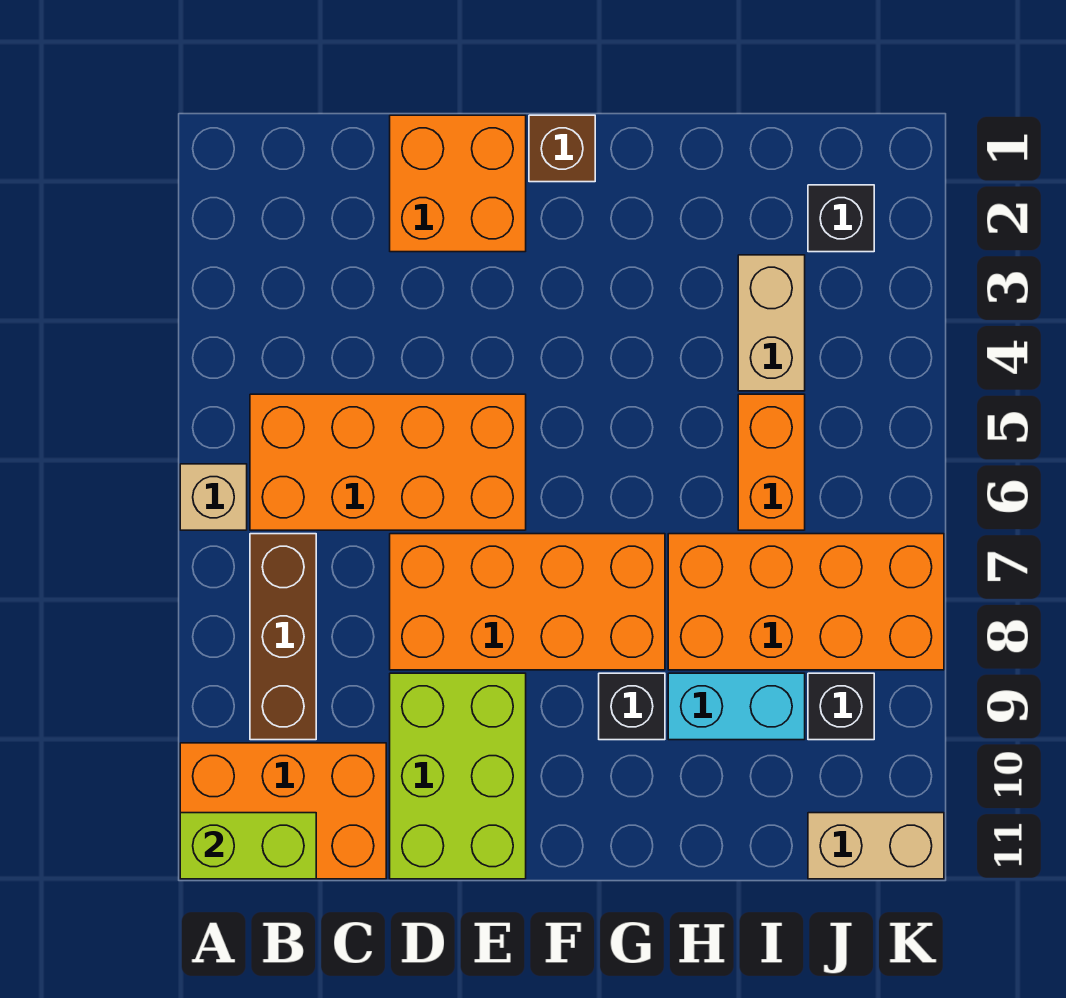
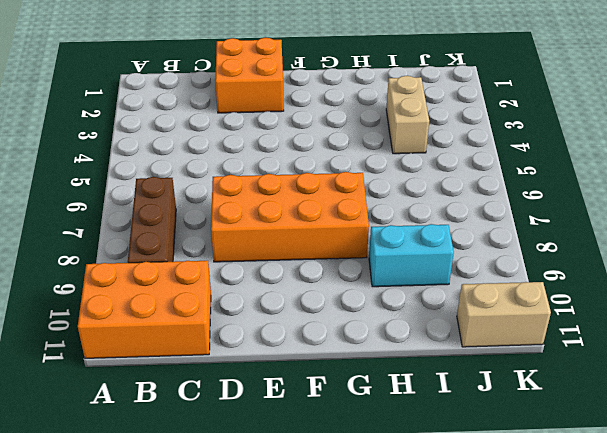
none -> tan brick A6 level 1
none -> orange brick B5:E6 level 1
none -> lime brick D9:E11 level 1

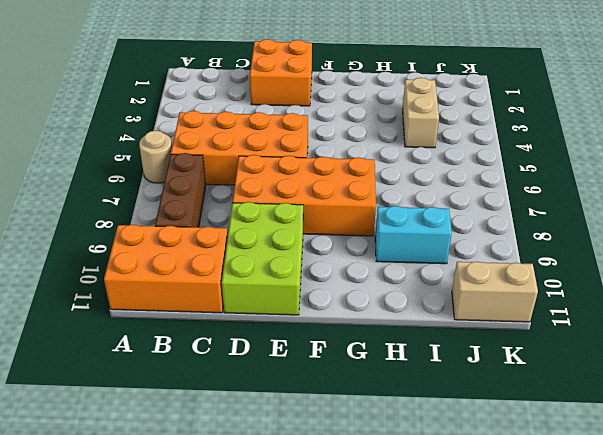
tan round brick A6 level 1 -> tan brick A6 level 1
none -> brown brick F1 level 1
none -> black brick G9 level 1
none -> orange brick H7:K8 level 1

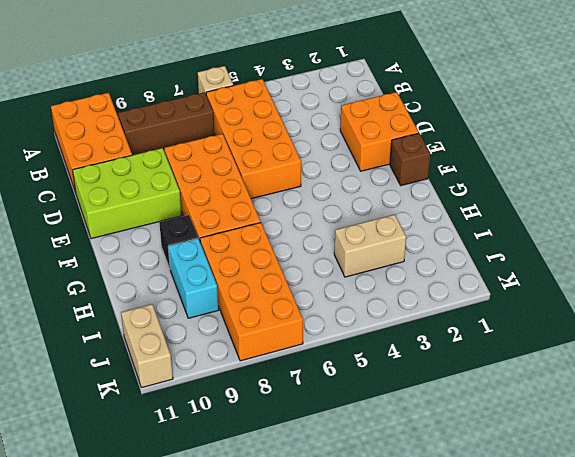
none -> orange brick I5:I6 level 1
none -> black brick J2 level 1
none -> black brick J9 level 1

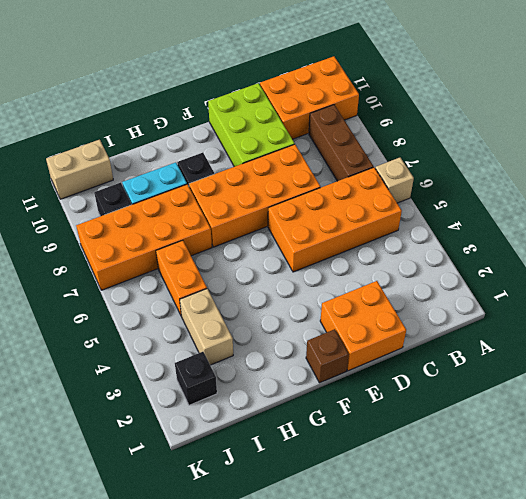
none -> lime brick A11:B11 level 2

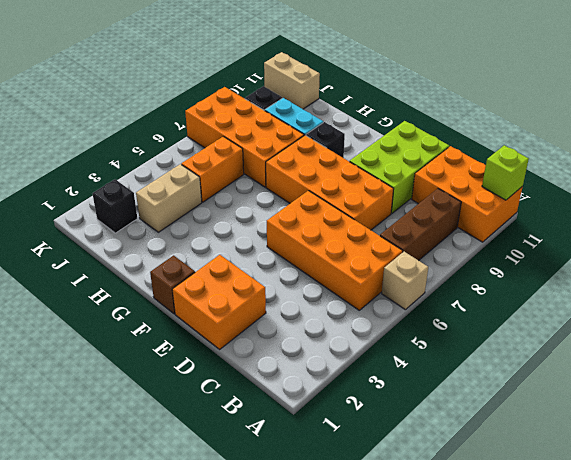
lime brick A11 level 2 -> lime brick A11:B11 level 2

